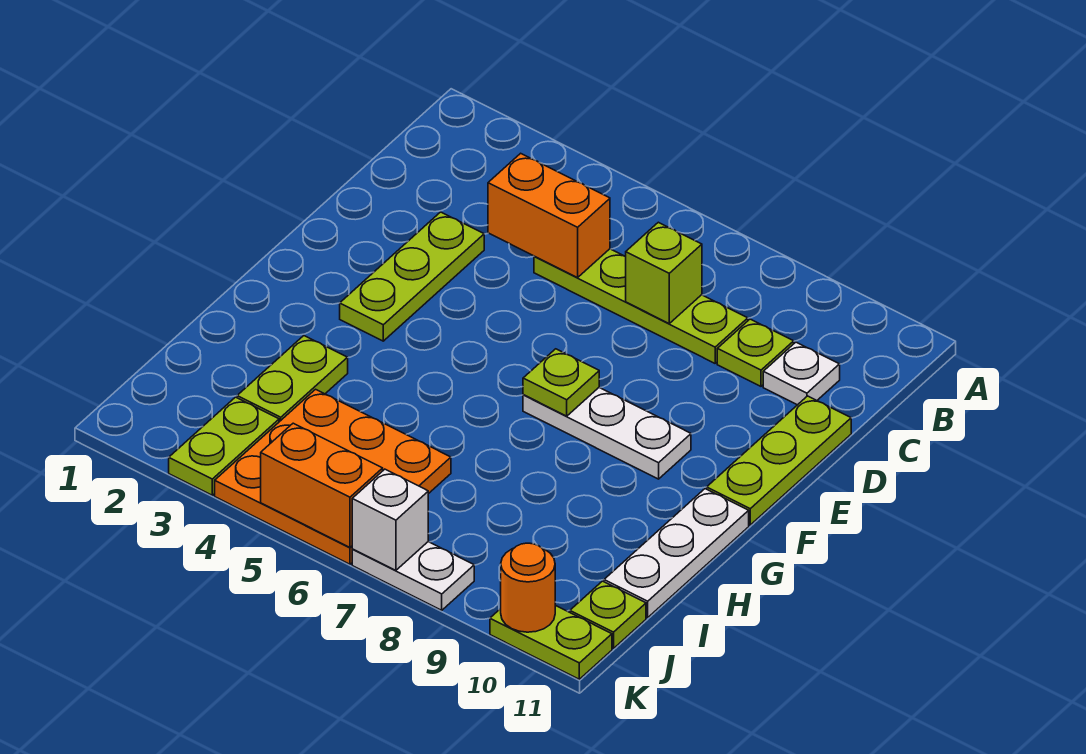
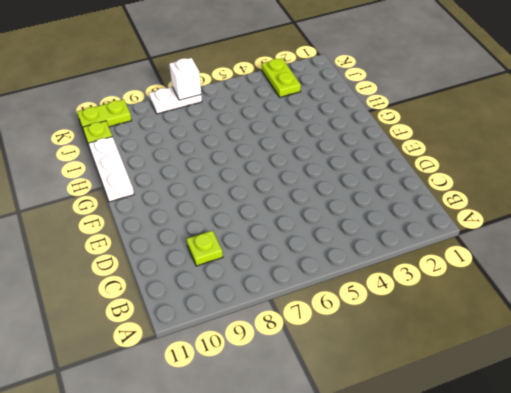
none -> lime plate C5:C8 level 1
none -> white plate C10 level 1
none -> lime plate D3:F3 level 1

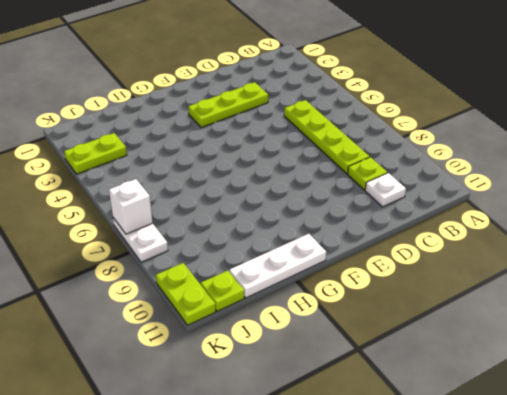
none -> lime plate D11:F11 level 1
none -> white plate F7:F9 level 1
none -> lime plate H3:I3 level 1

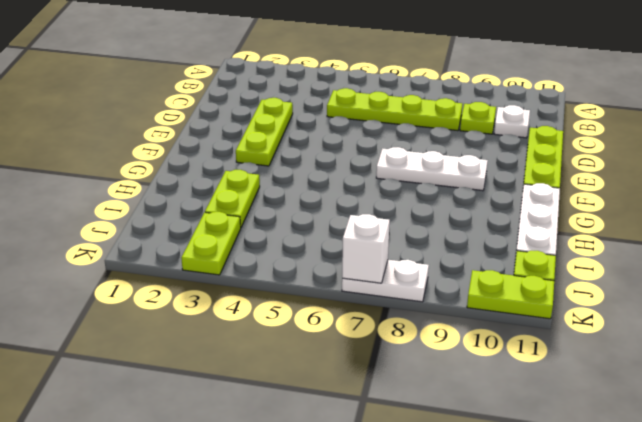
none -> orange plate I4:K6 level 1
none -> orange brick C4:C5 level 2
none -> lime brick C7 level 2

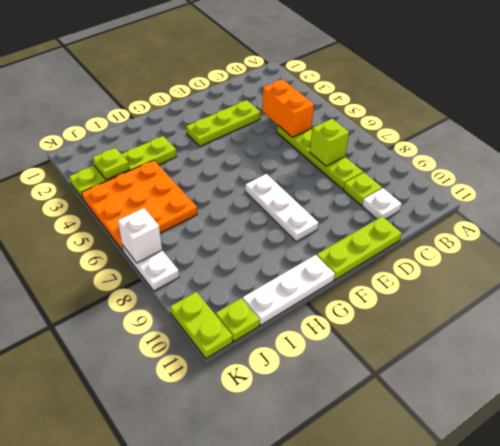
lime plate J3 level 2 -> lime plate F7 level 2
none -> orange brick K5:K6 level 2
none -> orange round brick K10 level 2

